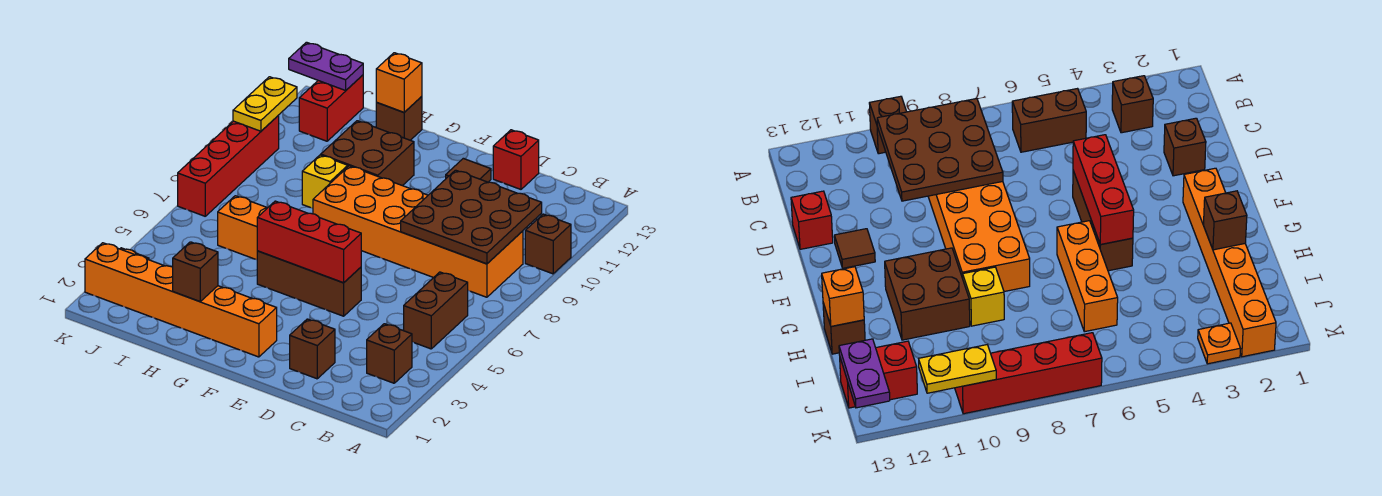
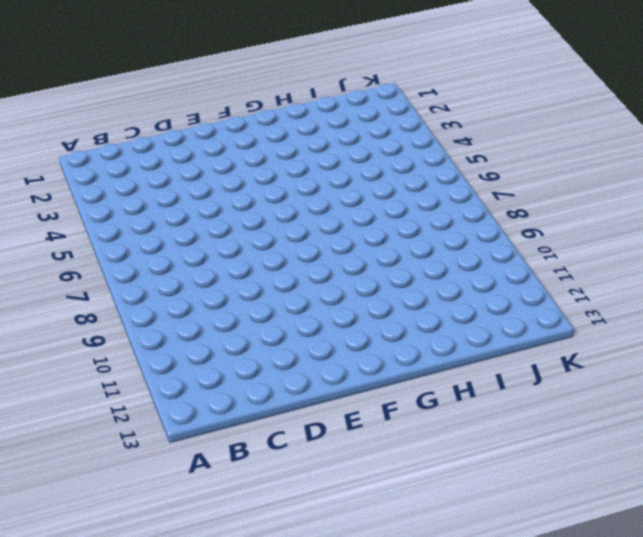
none -> brown brick A10 level 1
none -> brown brick B3 level 1
none -> brown brick B5:B6 level 1

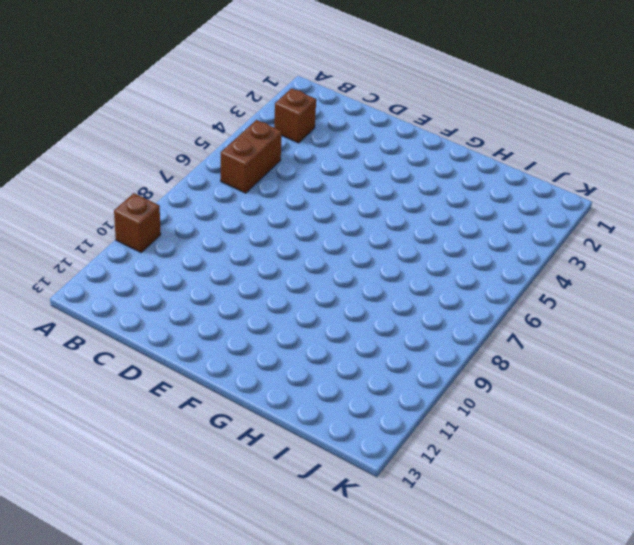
none -> orange brick B8:G9 level 1
none -> brown brick D2 level 1
none -> red brick D13 level 1

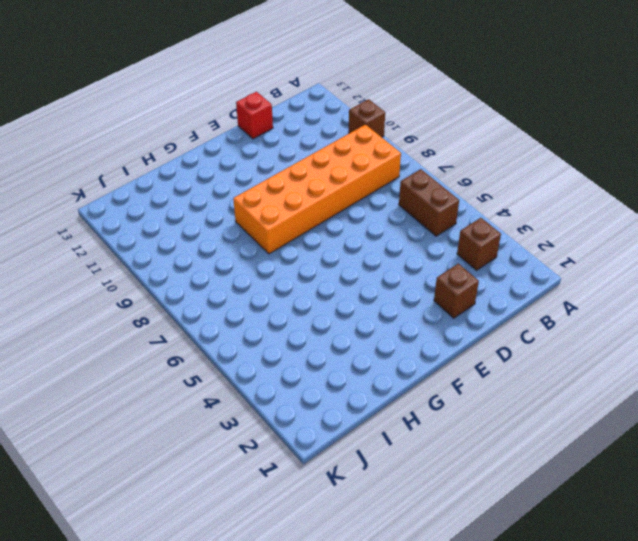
none -> brown brick E5:G5 level 1
none -> brown tile E12 level 1
none -> orange brick F2:K2 level 1

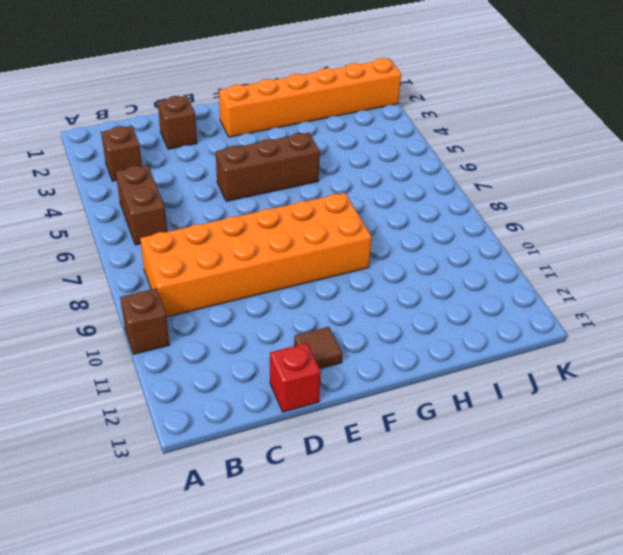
none -> orange brick G6:I6 level 1
none -> brown brick G10:H11 level 1
none -> yellow brick H9 level 1

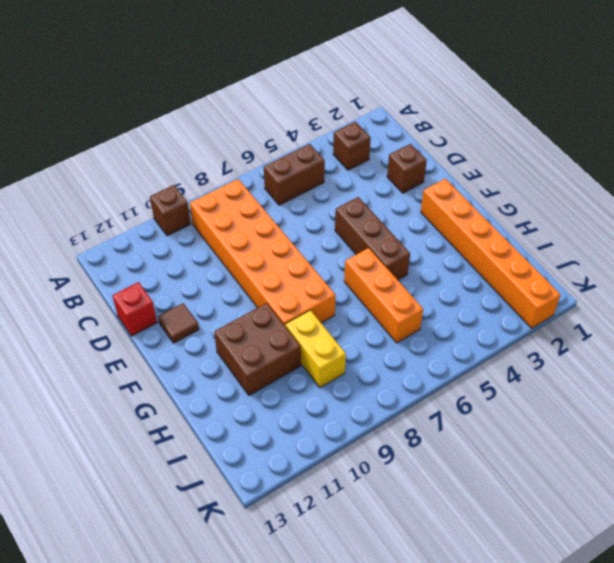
yellow brick H9:I9 level 1 -> yellow brick H9 level 1
none -> brown brick H13 level 1
none -> red brick J12:J13 level 1
none -> orange plate K3 level 1

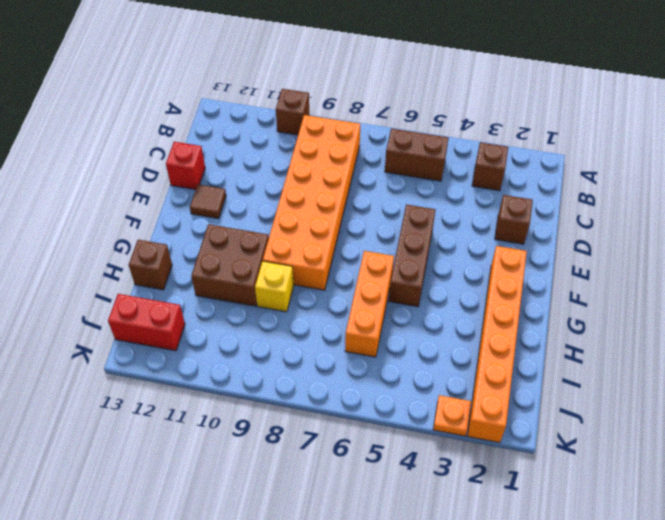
none -> red brick K7:K10 level 1
none -> brown plate B8:D10 level 2
none -> red brick E5:G5 level 2

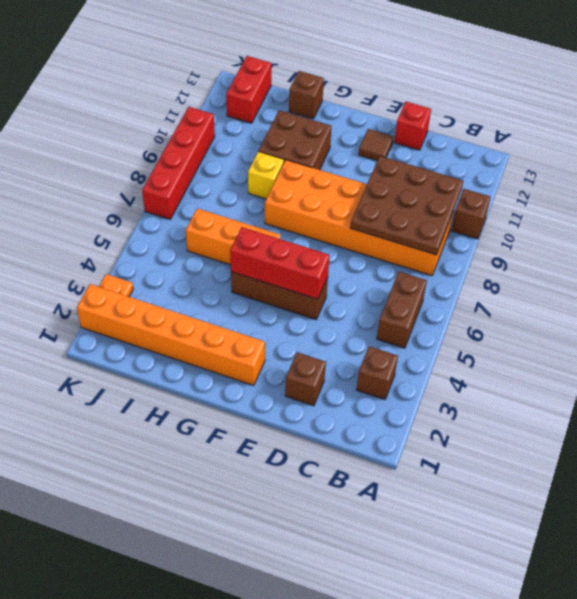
none -> brown brick H2 level 2
none -> orange brick H13 level 2
none -> purple plate J13:K13 level 2

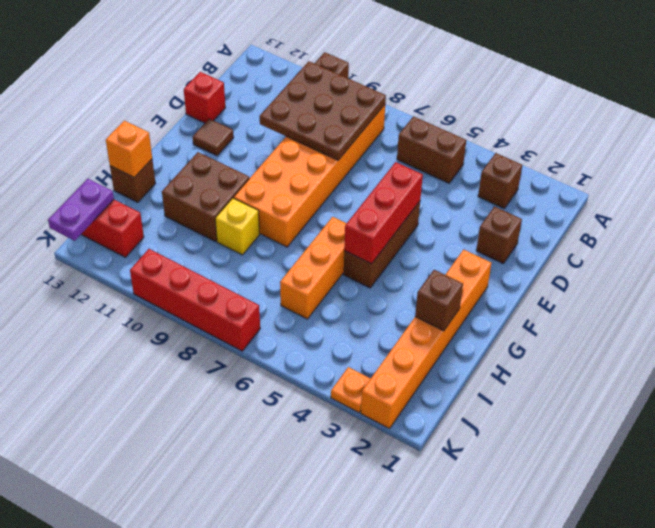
none -> yellow plate K10:K11 level 2

